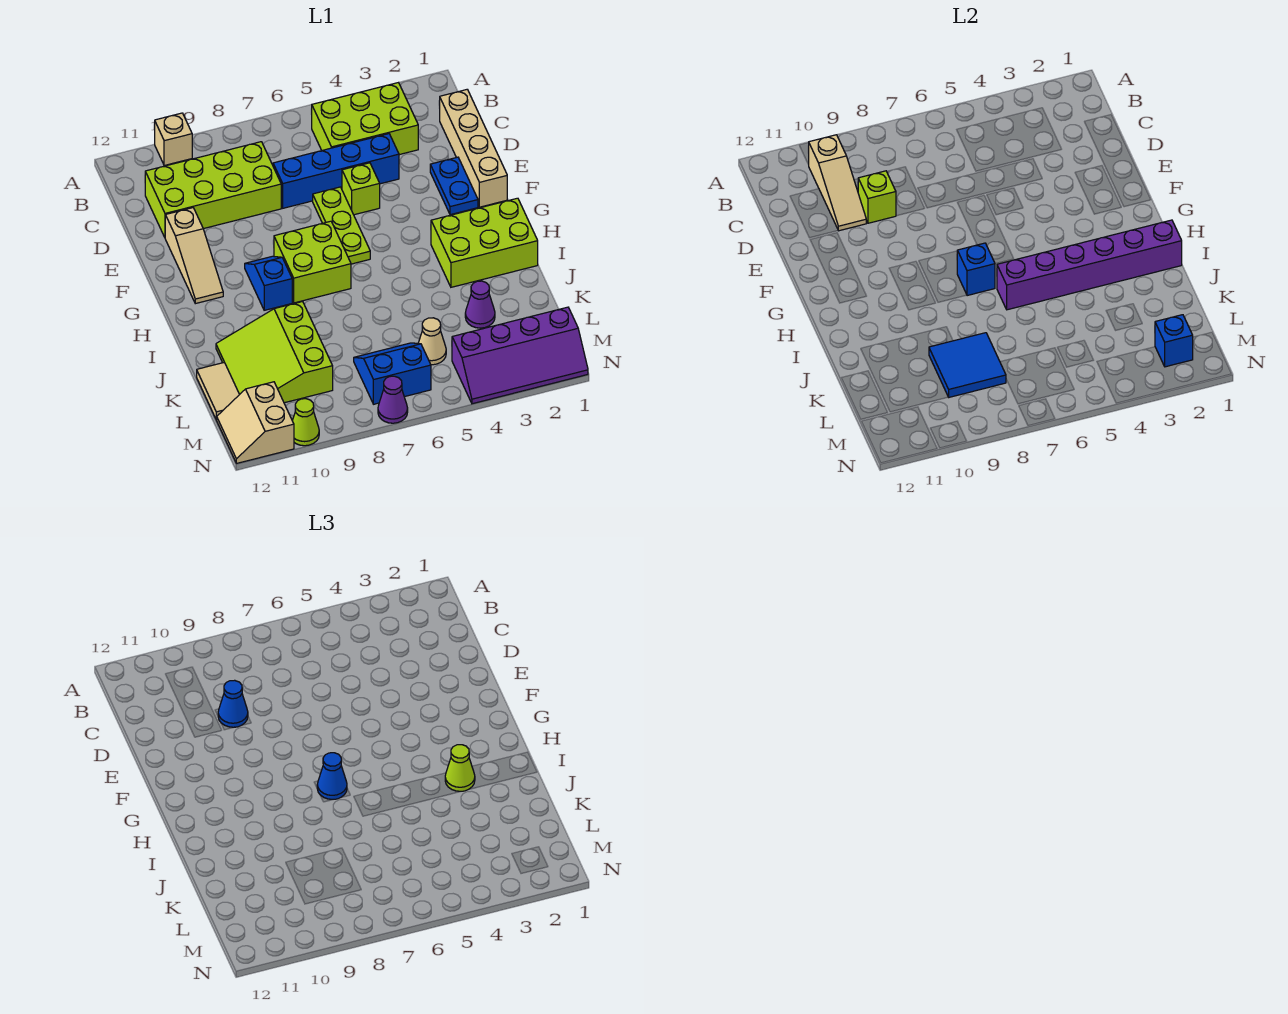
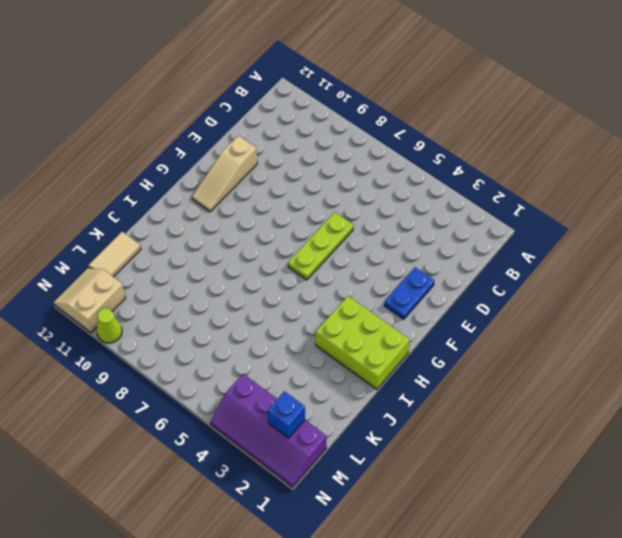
none -> tan brick A10 level 1
none -> lime brick B3:C5 level 1
none -> tan brick C1:F1 level 1
none -> lime brick C8:D11 level 1

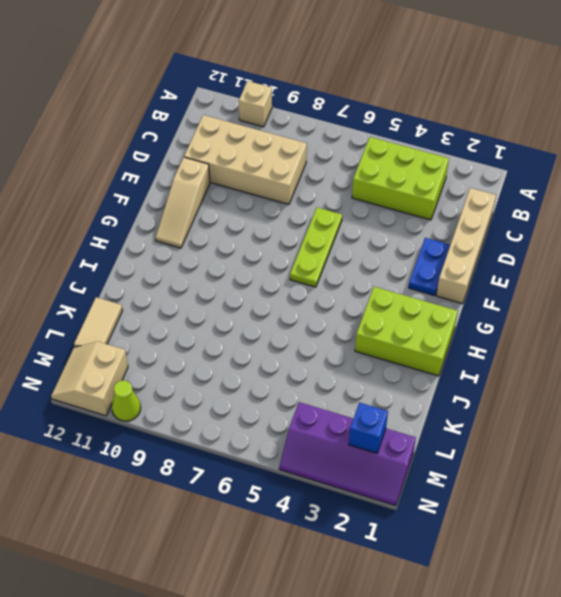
tan brick C8:D11 level 1 -> lime brick C8:D11 level 1
none -> blue brick D4:D7 level 1
none -> lime brick E5 level 1
none -> lime brick G7:H8 level 1
none -> blue slope G9:H9 level 1 top H

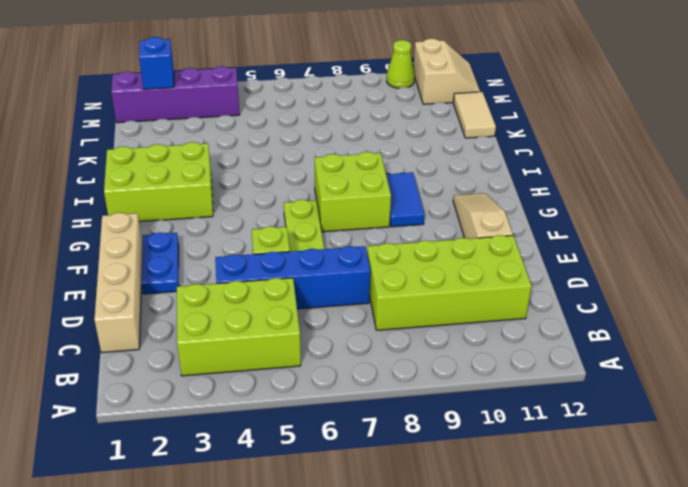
blue tile G9:H9 level 1 -> blue slope G9:H9 level 1 top H
none -> tan brick A10 level 1
none -> lime slope J9:L11 level 1 top 9
none -> purple cone K3 level 1
none -> tan cone L5 level 1

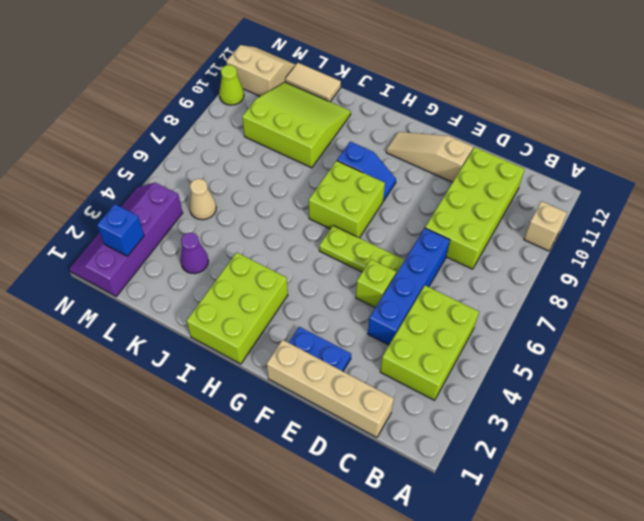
none -> blue slope L6:M7 level 1 top M
none -> purple cone N7 level 1
none -> tan slope B10:D10 level 2 top B
none -> lime brick D9 level 2

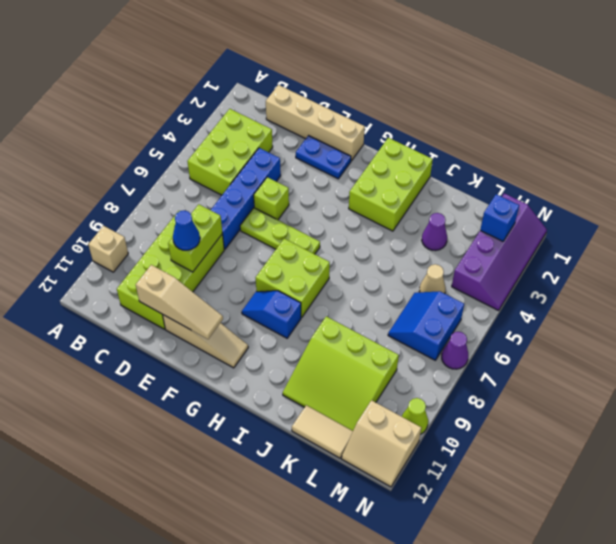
lime brick D8:D9 level 2 -> lime brick D9 level 2
tan slope D11:F11 level 2 top D -> tan slope B10:D10 level 2 top B
none -> blue brick H7 level 2
none -> purple brick I1:I6 level 2
none -> blue tile K8:L9 level 2
none -> blue cone H7 level 3

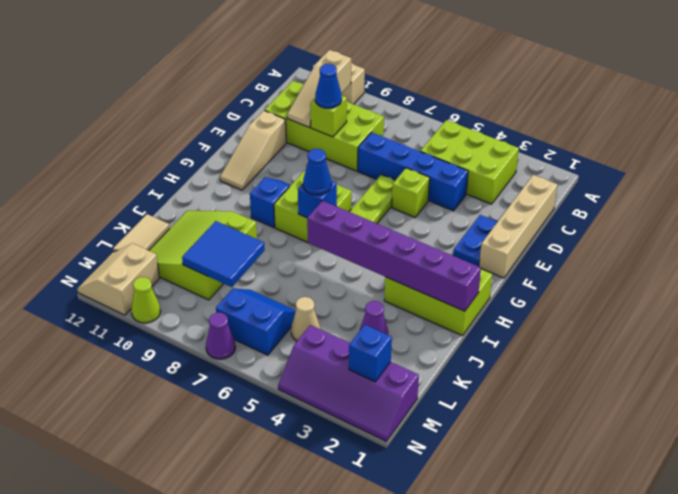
none -> lime cone I3 level 3

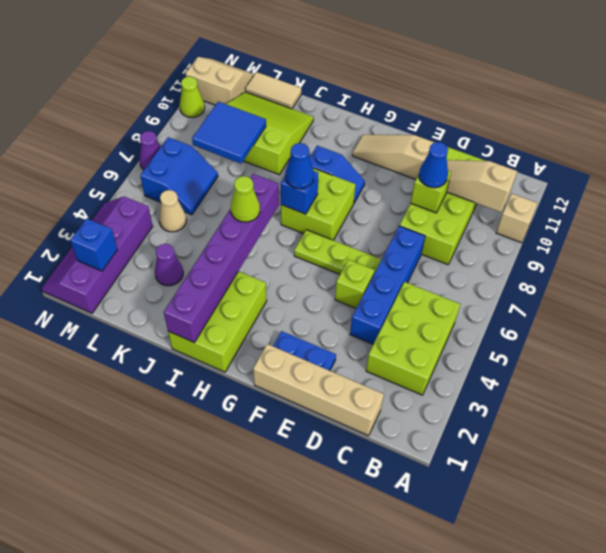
lime cone I5 level 3 -> lime cone I3 level 3

